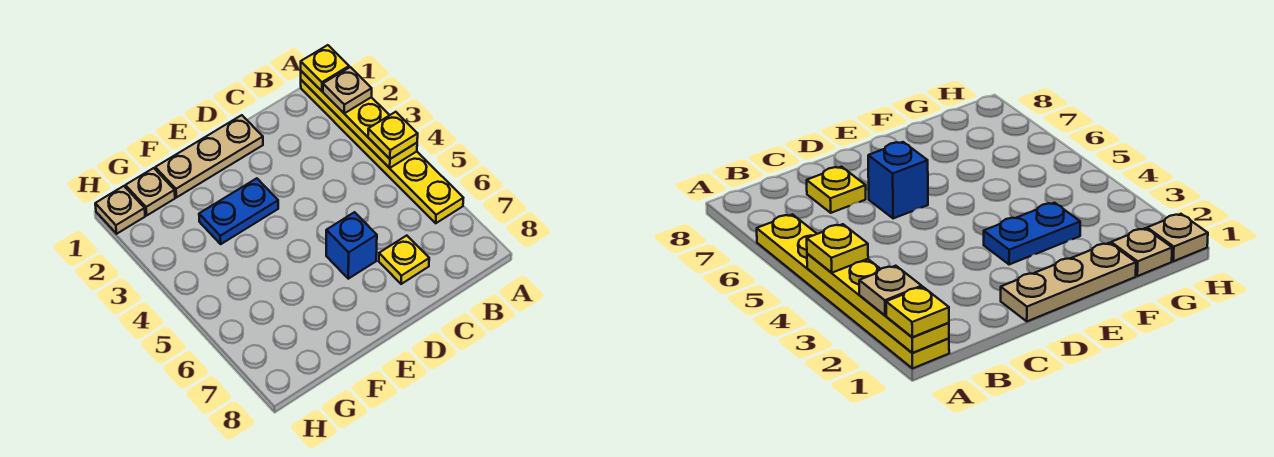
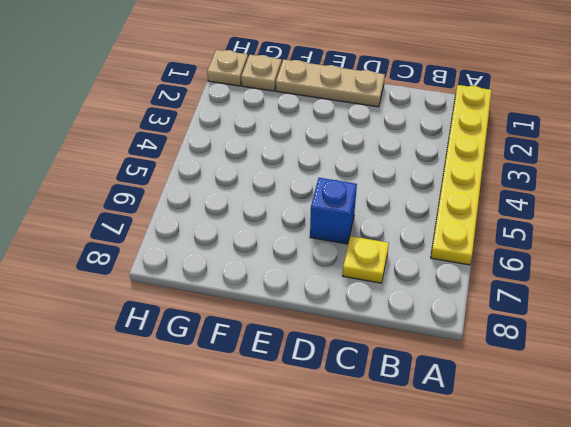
none -> blue plate E3:F3 level 1
none -> yellow plate A1:A4 level 2

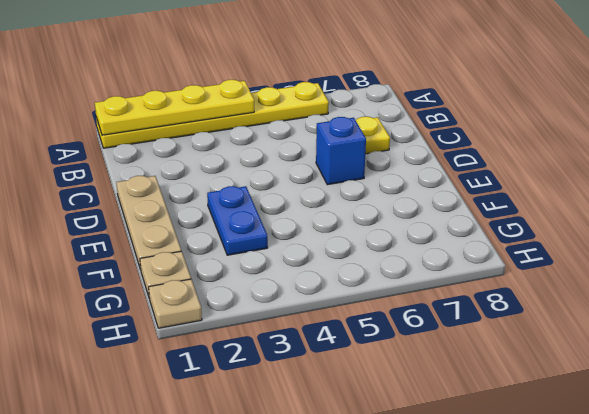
none -> yellow plate A1 level 3
none -> tan plate A2 level 3

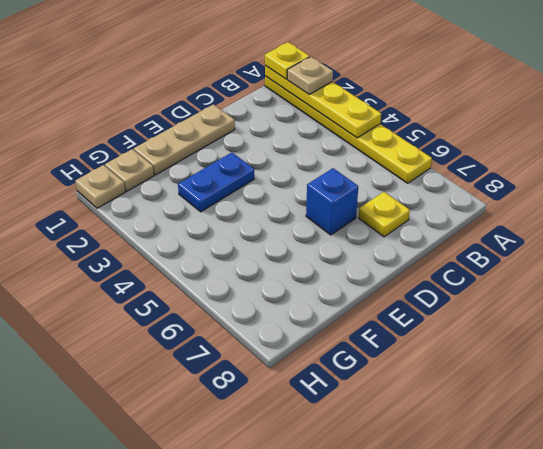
none -> yellow plate A4 level 3

